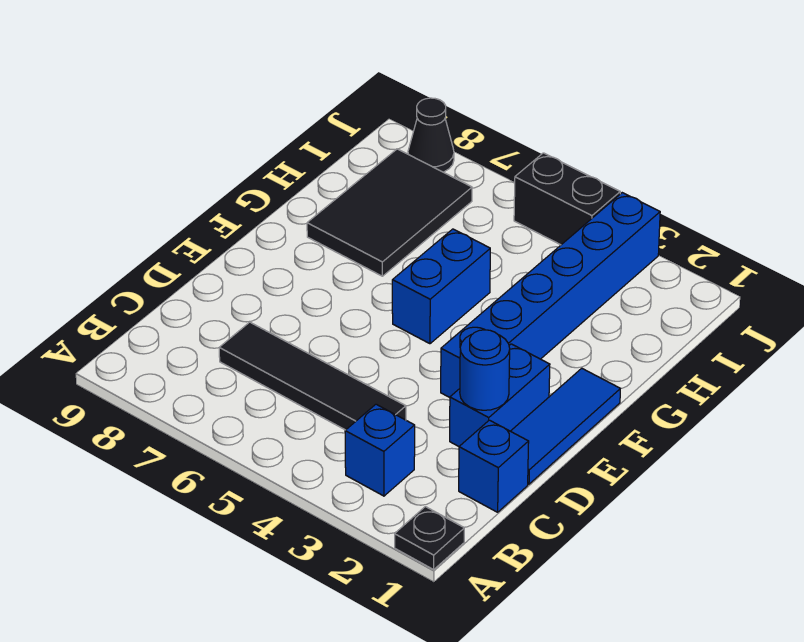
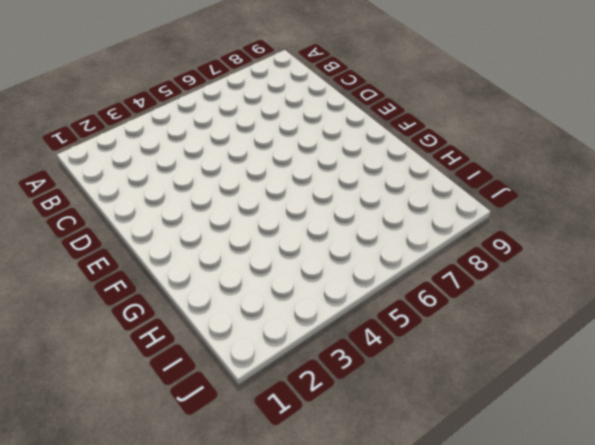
none -> black plate A1 level 1
none -> blue brick B3 level 1
none -> blue brick C1 level 1

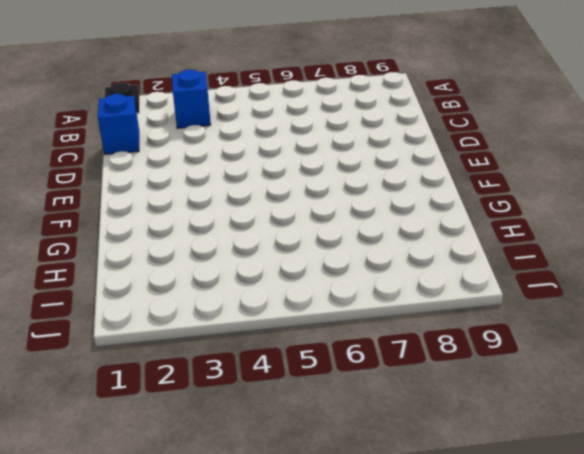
none -> black tile C4:C7 level 1
none -> blue tile D1:F1 level 1
none -> blue brick D2:E2 level 1

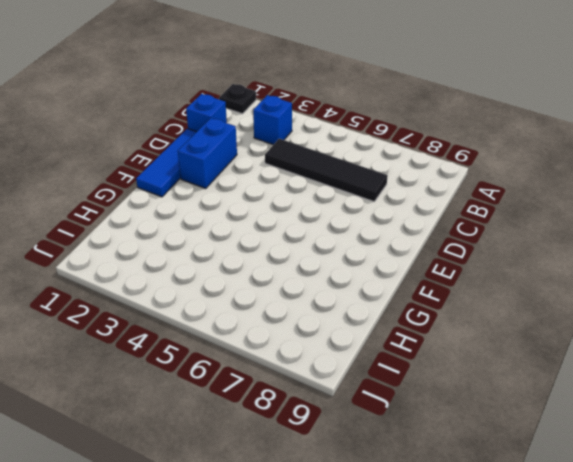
none -> blue brick E3:J3 level 1
none -> blue brick F5:G5 level 1
none -> black tile G7:I8 level 1

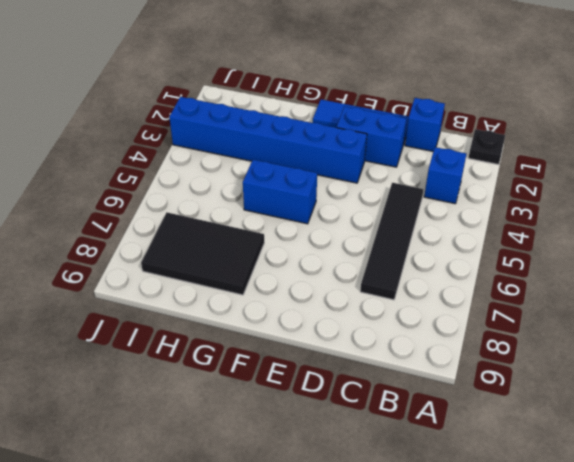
none -> black brick J4:J5 level 1
none -> black cone J8 level 1
none -> blue round brick D2 level 2

